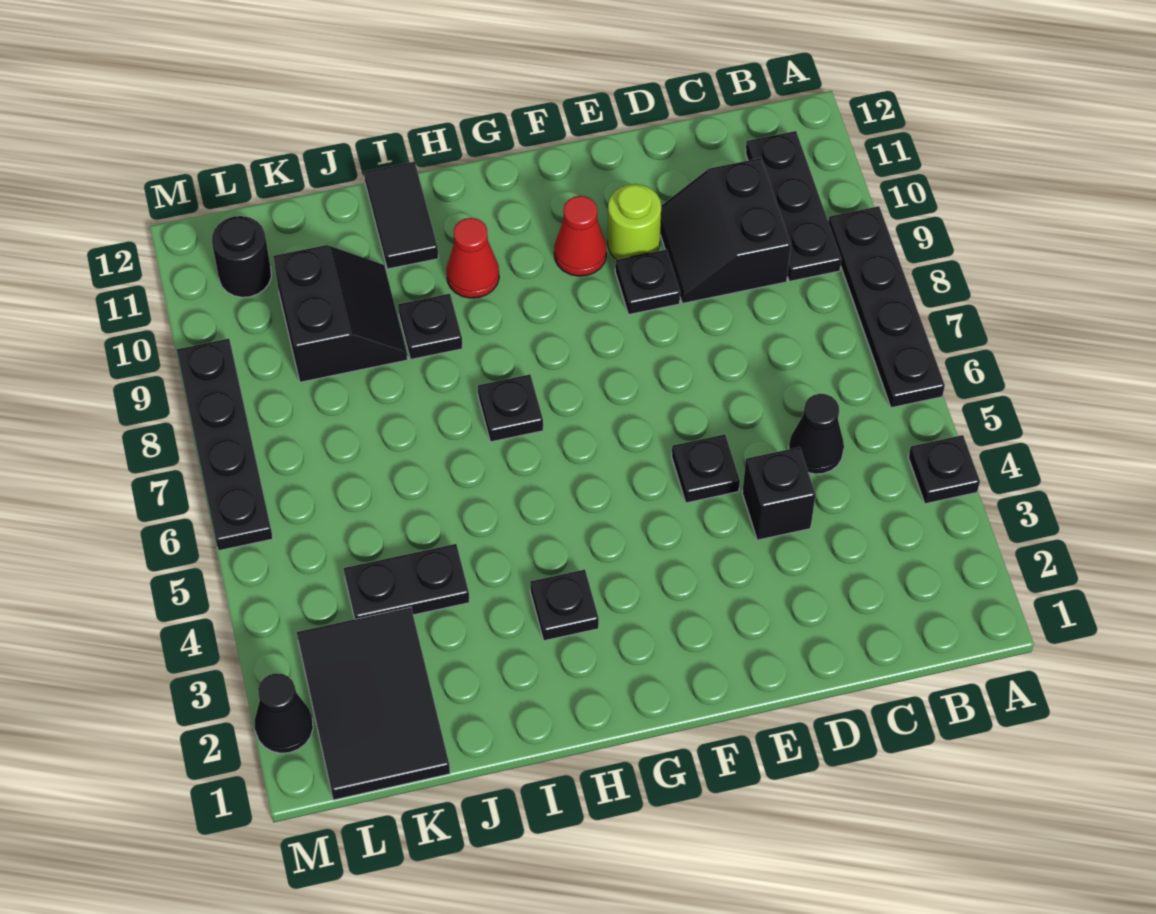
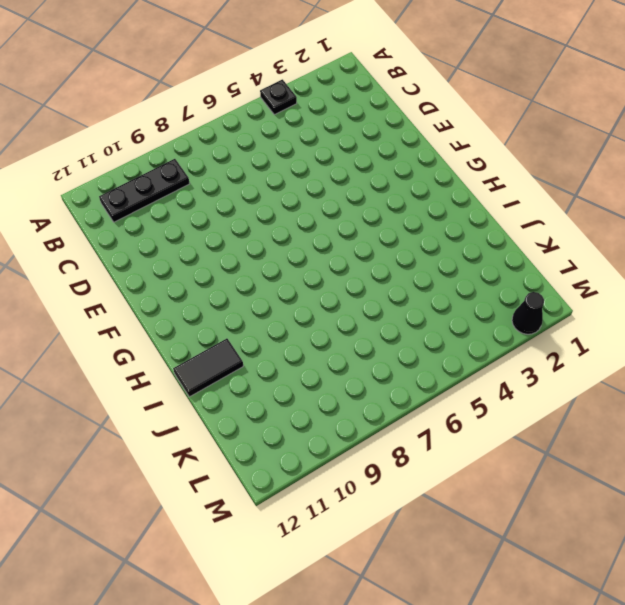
none -> black plate A6:A9 level 1
none -> black cone C5 level 1
none -> black slope C9:D10 level 1 top C

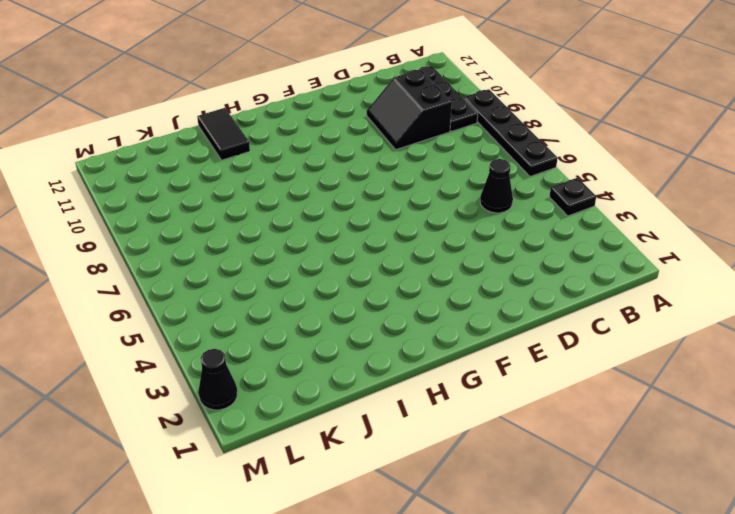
none -> black brick D4 level 1
none -> black plate E5 level 1
none -> black plate E9 level 1

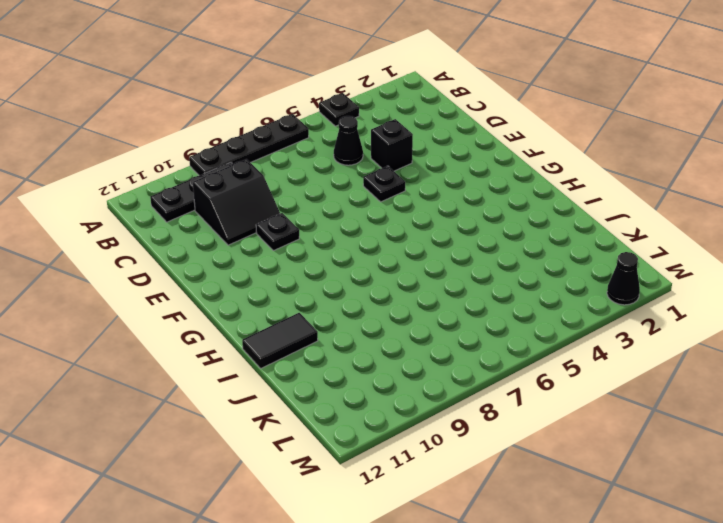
none -> lime round brick E10 level 1
none -> red cone F10 level 1
none -> black plate H3 level 1

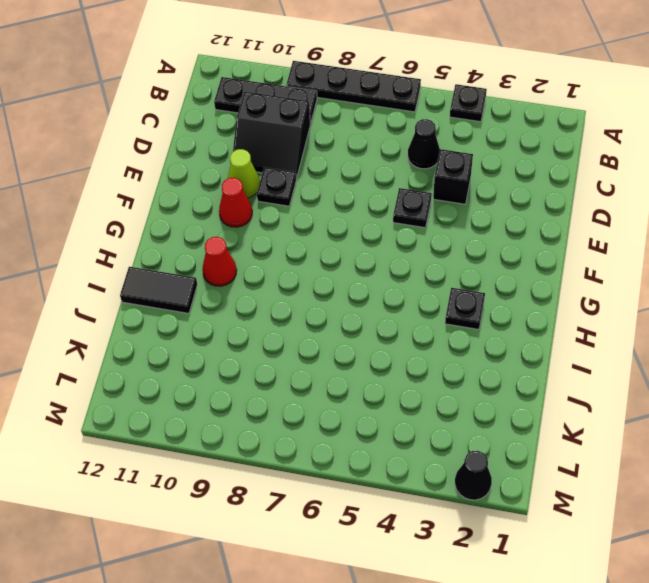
lime cone E10 level 1 -> lime round brick E10 level 1
none -> black plate H7 level 1
none -> black plate I9 level 1
none -> black plate J4:K4 level 1

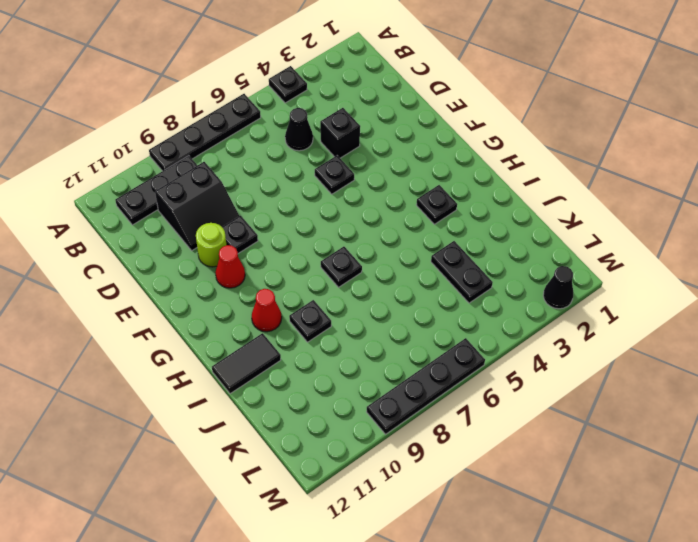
none -> black slope J9:K10 level 1 top K
none -> black tile K1:L3 level 1
none -> black round brick L11 level 1

